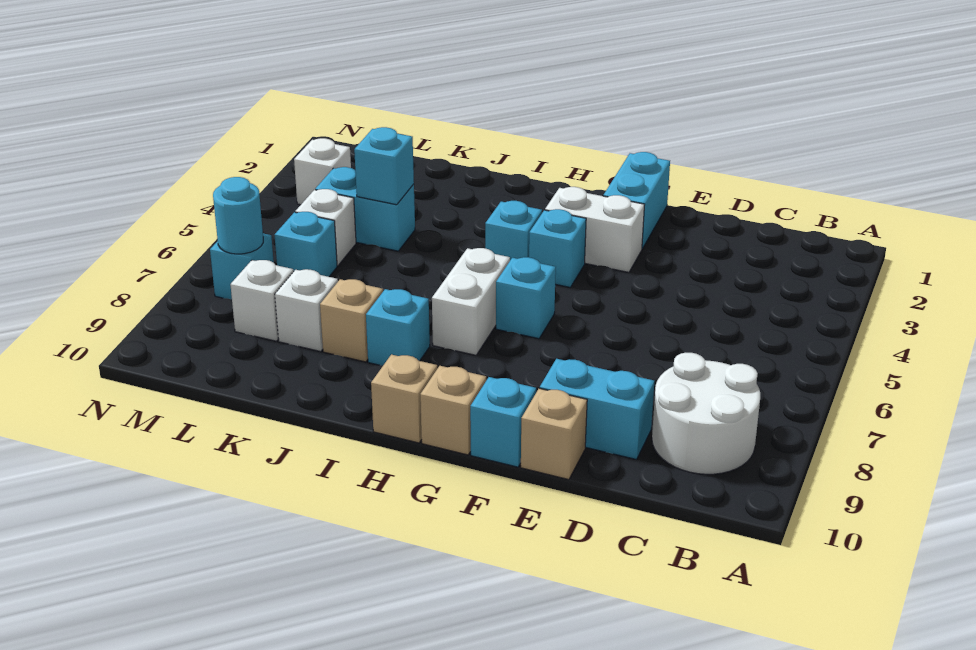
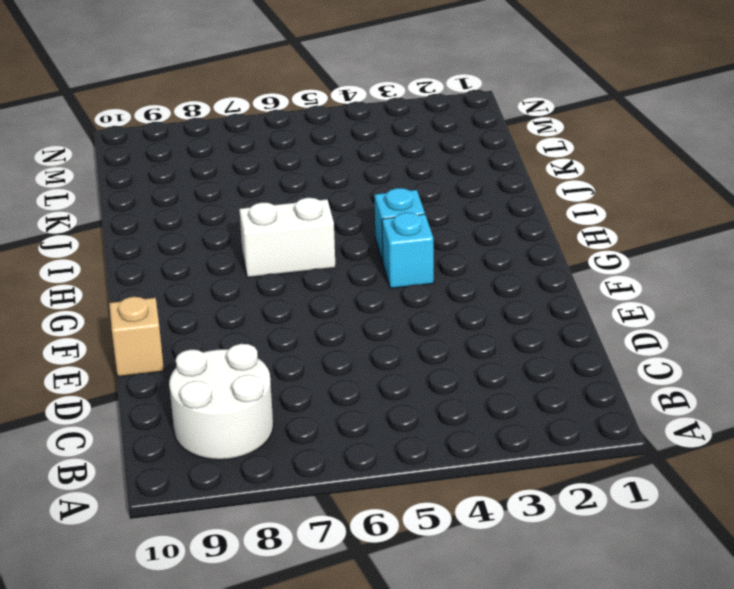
none -> cyan brick D9:E9 level 1
none -> cyan brick F1:F2 level 1
none -> white brick F3:G3 level 1

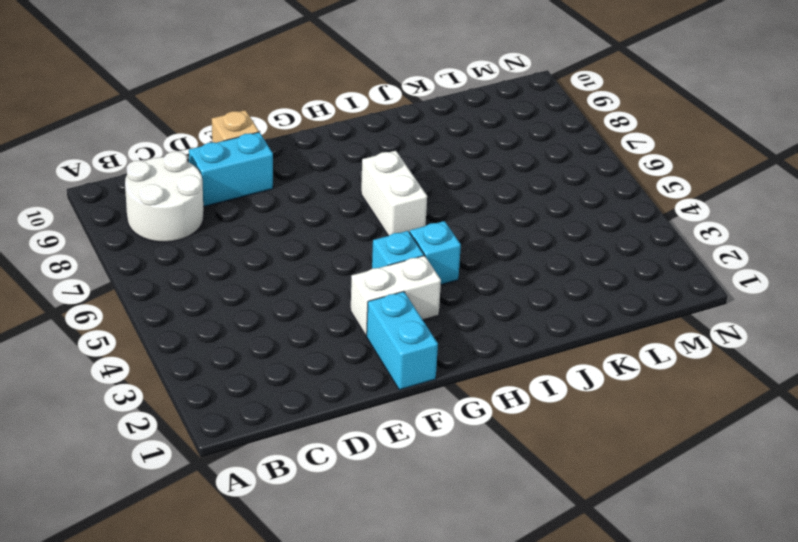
none -> cyan brick F10 level 1
none -> cyan brick G6 level 1
none -> tan brick G10 level 1

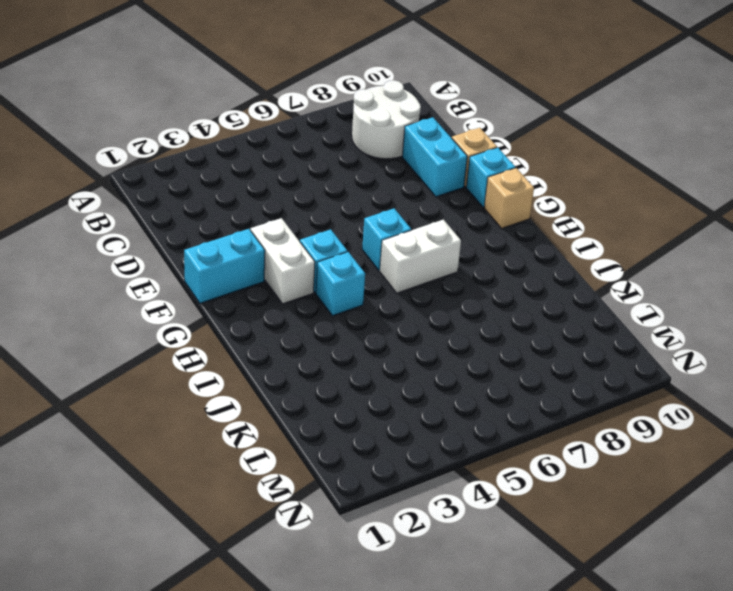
none -> tan brick H10 level 1
none -> cyan brick I8 level 1
none -> tan brick J8 level 1

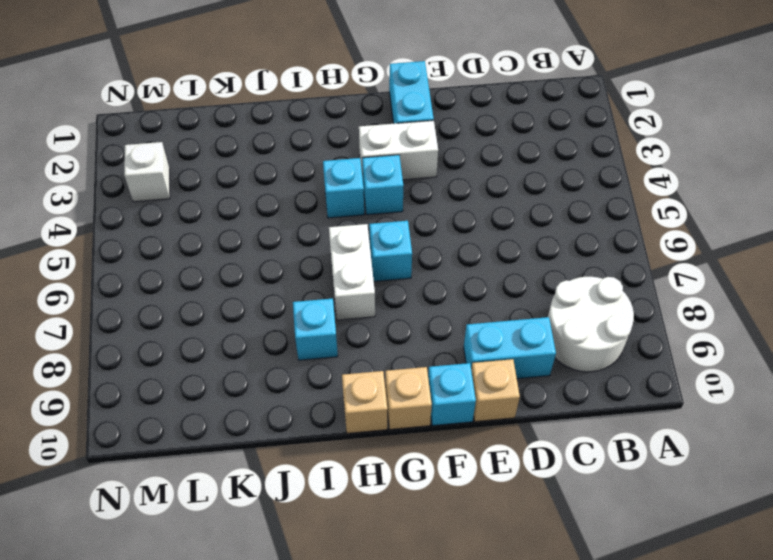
none -> tan brick J8 level 1
none -> cyan brick K4:L4 level 1
none -> white brick K8 level 1

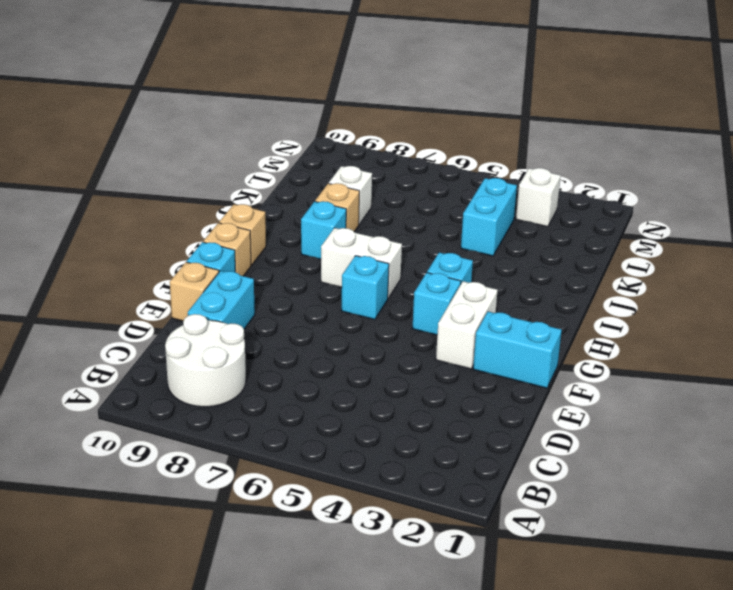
none -> white brick L5 level 1
none -> cyan brick L6 level 1
none -> white brick L8 level 1

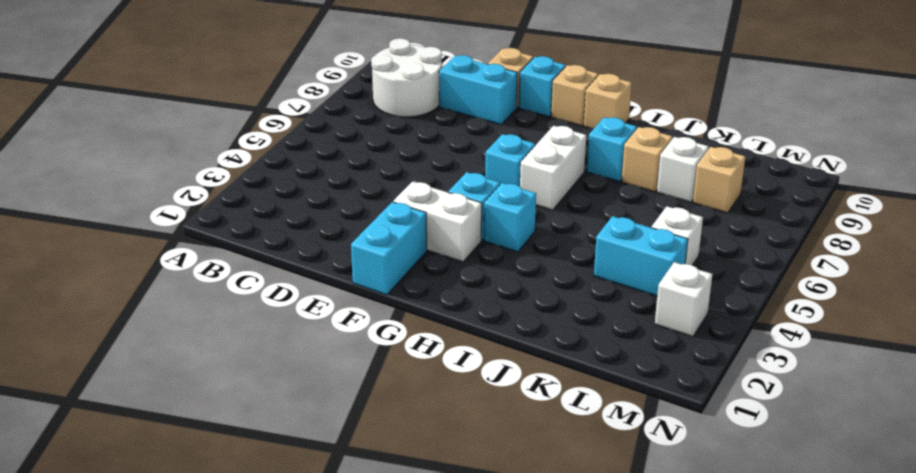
tan brick L8 level 1 -> white brick L8 level 1
none -> cyan brick L6 level 1
none -> cyan brick M7 level 1
none -> cyan brick K4 level 2

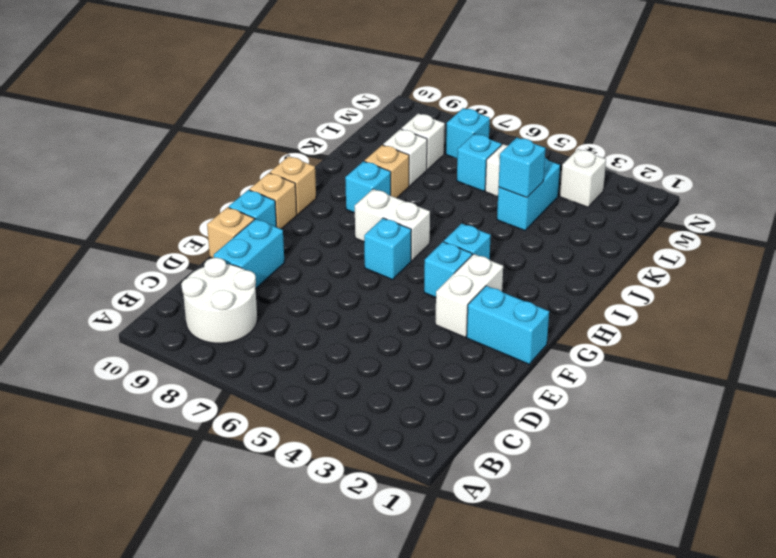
none -> cyan round brick M7 level 2

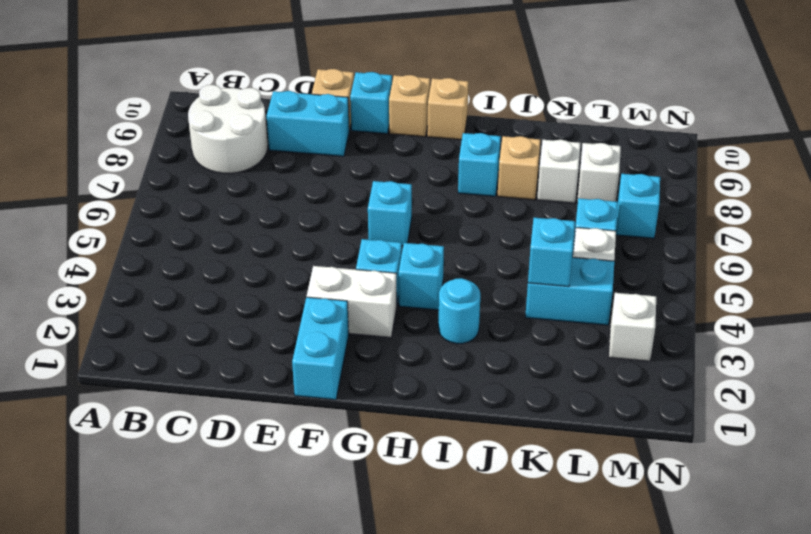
cyan round brick I3 level 1 -> cyan round brick M7 level 2
none -> white brick H6:H7 level 1

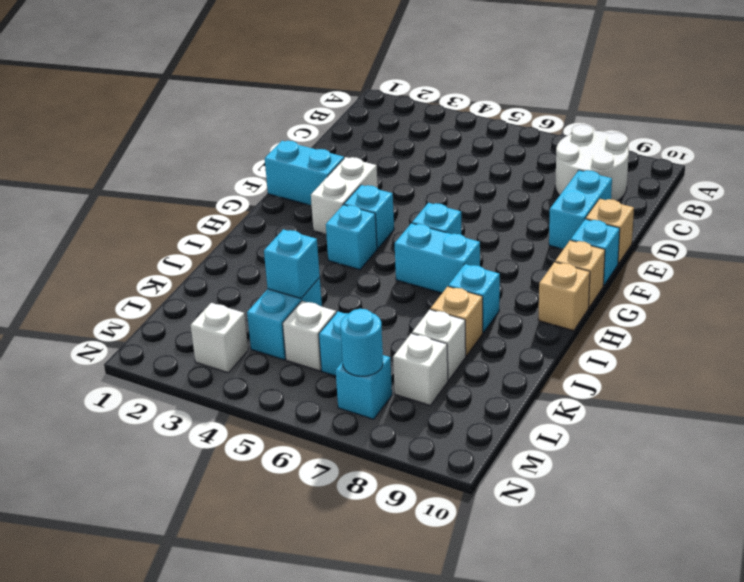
cyan brick H6:H7 level 1 -> white brick H6:H7 level 1

